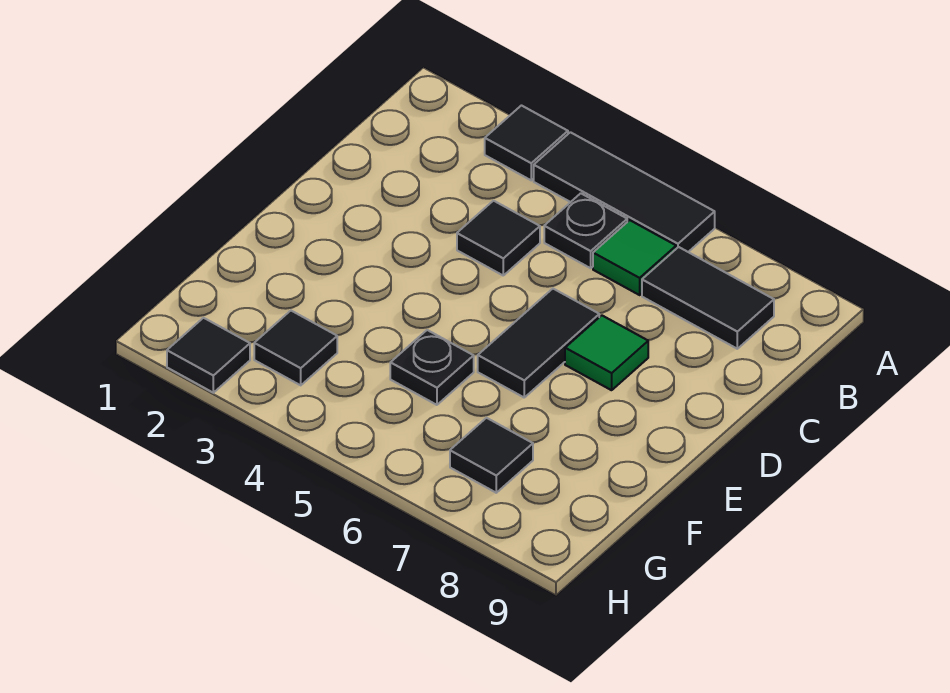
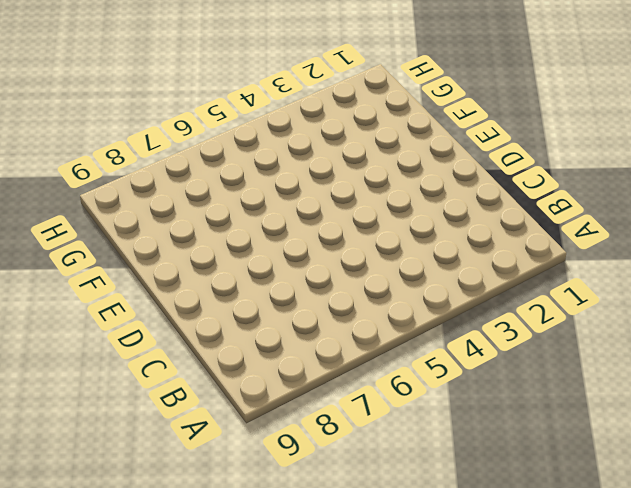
none -> black tile A3 level 1
none -> black tile A4:A6 level 1
none -> black plate B5 level 1

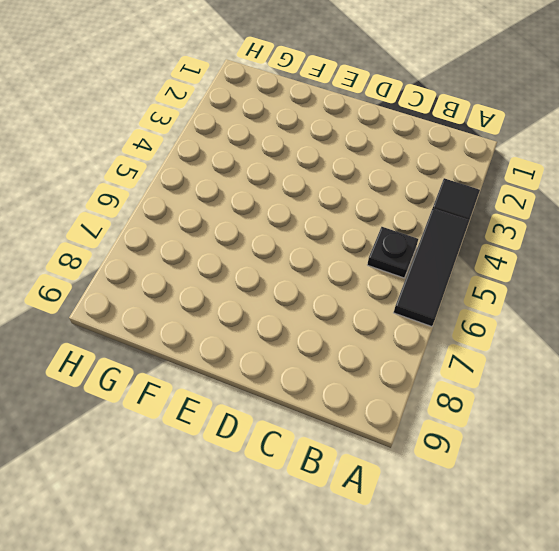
none -> green tile B6 level 1
none -> black tile B7:B8 level 1
none -> black tile C4 level 1

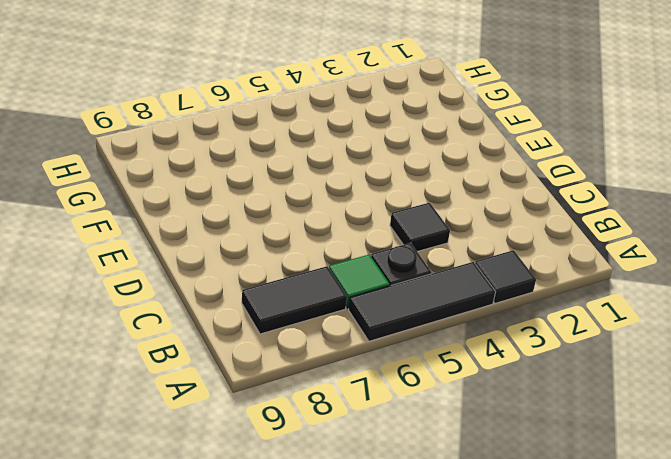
none -> black tile D6:E6 level 1
none -> green tile D7 level 1
none -> black plate F5 level 1

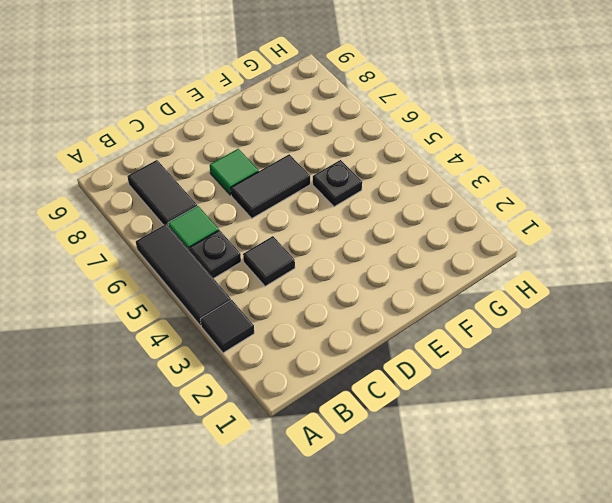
none -> black tile G3 level 1
none -> black tile G7 level 1
none -> black tile H2 level 1

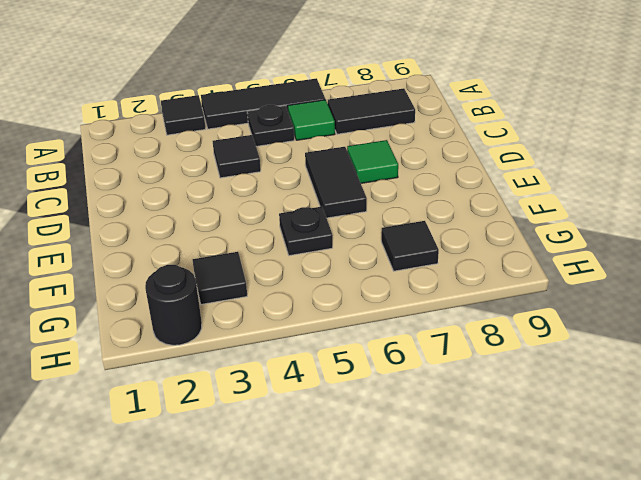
black round brick H2 level 1 -> black tile H2 level 1

